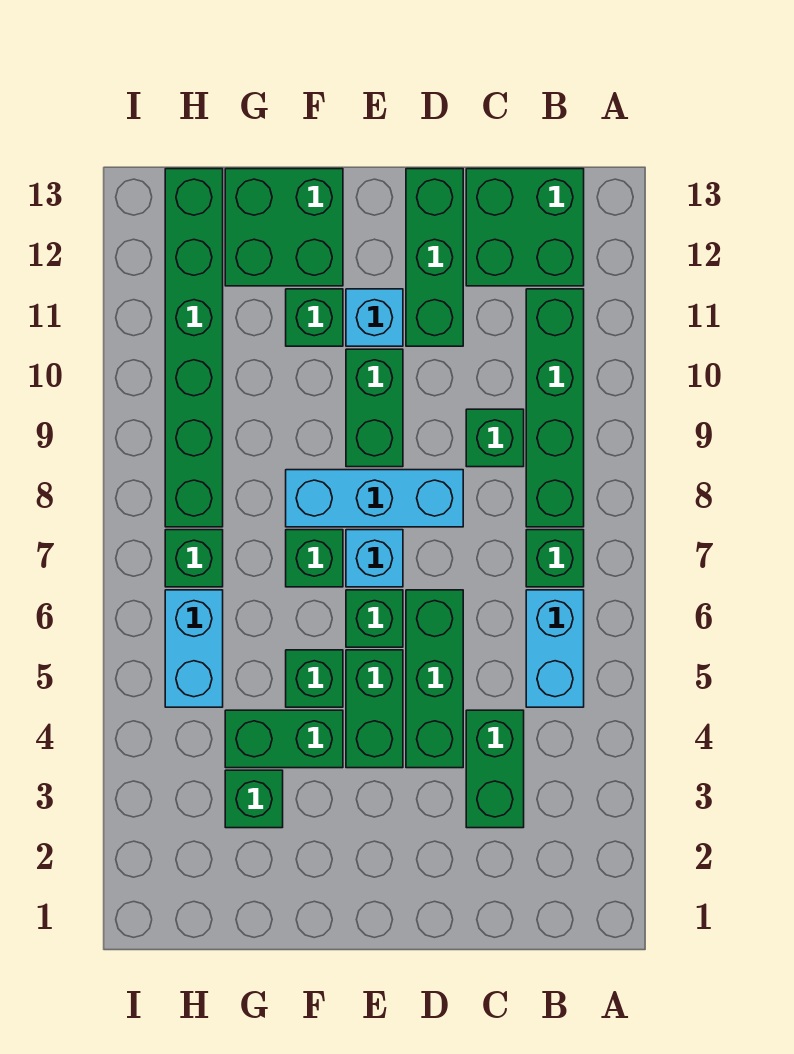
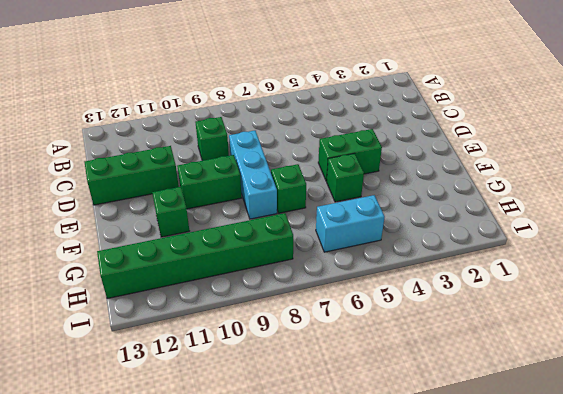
none -> cyan brick B5:B6 level 1
none -> green brick B7 level 1
none -> green brick B8:B11 level 1

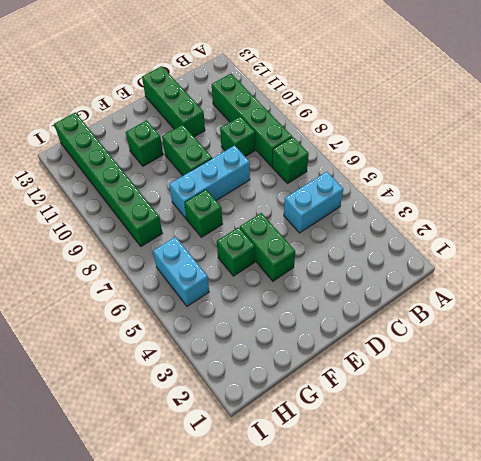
cyan brick B5:C5 level 1 -> cyan brick B5:B6 level 1
none -> green brick B12:C13 level 1
none -> green brick C3:C4 level 1
none -> green brick D4:D6 level 1

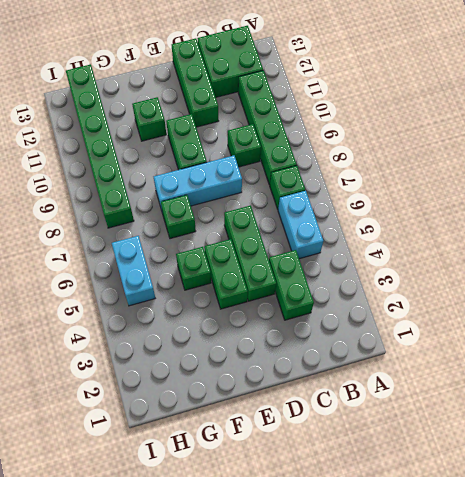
none -> green brick E6 level 1
none -> cyan brick E7 level 1
none -> cyan brick E11 level 1

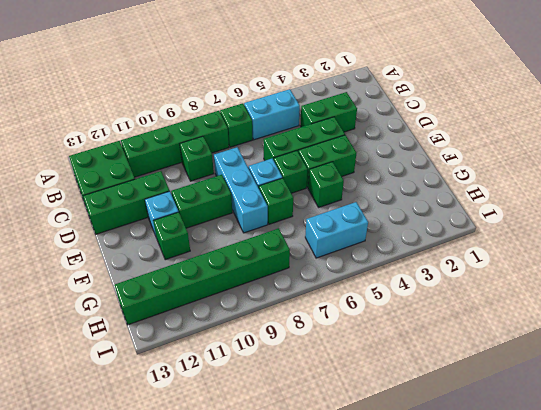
none -> green brick F4:G4 level 1
none -> green brick F12:G13 level 1
none -> green brick G3 level 1

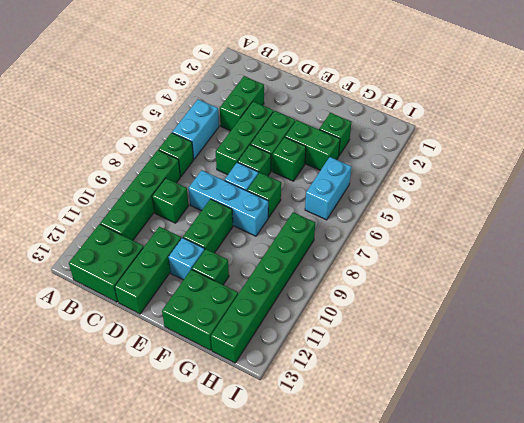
none -> green brick H7 level 1

